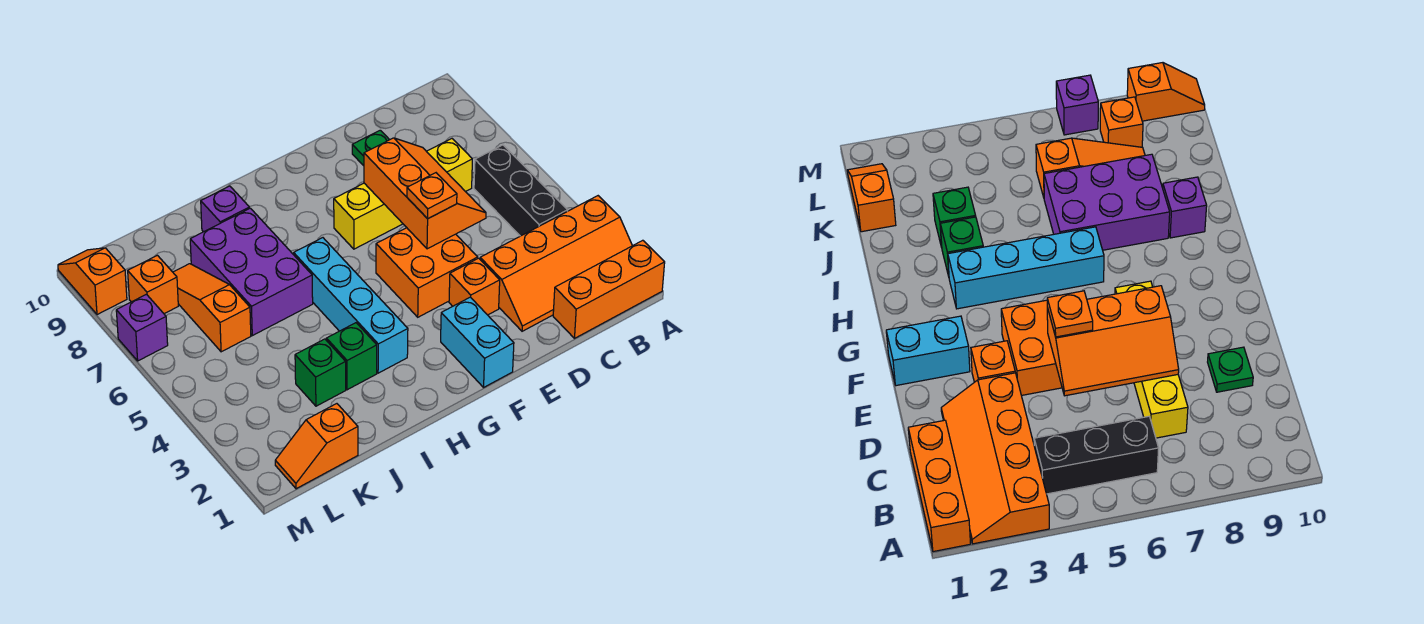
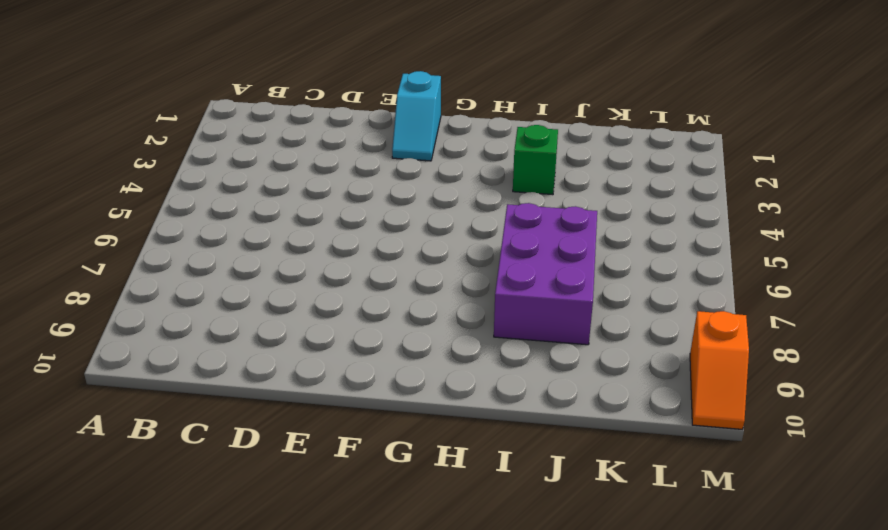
cyan slope F1:F2 level 1 top 1 -> cyan brick F1:F2 level 1
none -> orange brick A1:C1 level 1
none -> orange slope A2:D3 level 1 top 3
none -> black brick B4:B6 level 1

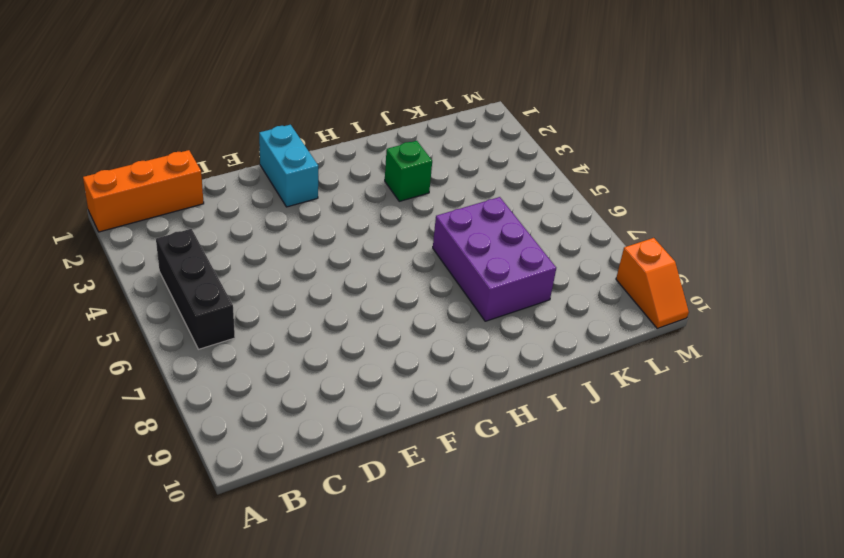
none -> orange slope A2:D3 level 1 top 3
none -> yellow brick C7:F7 level 1
none -> green plate D9 level 1

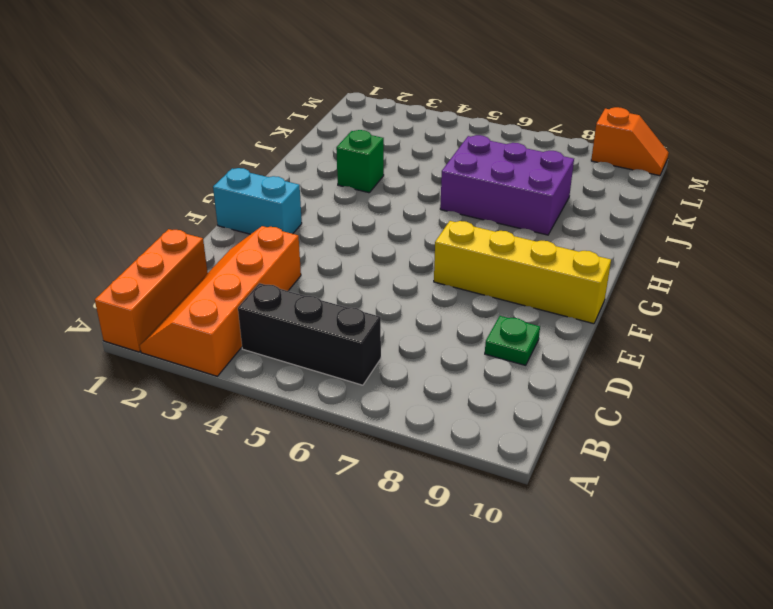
yellow brick F7:F10 level 1 -> yellow brick C7:F7 level 1
none -> orange brick E3 level 1
none -> orange brick E4:F5 level 1
none -> cyan brick H3:H6 level 1

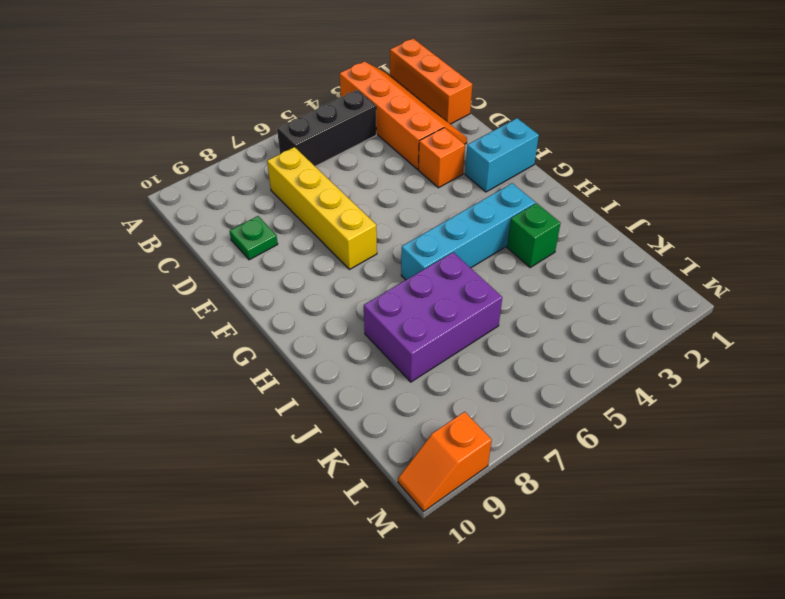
none -> orange brick E4:F5 level 1
none -> purple brick I9 level 1
none -> green brick J3 level 1

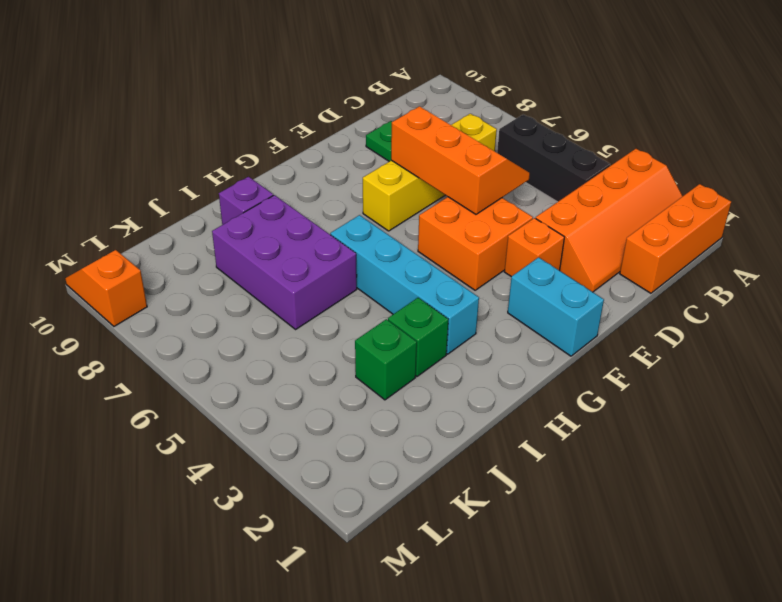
none -> orange slope K1:L1 level 1 top K
none -> orange slope K6:K8 level 1 top 6
none -> orange brick L8 level 1

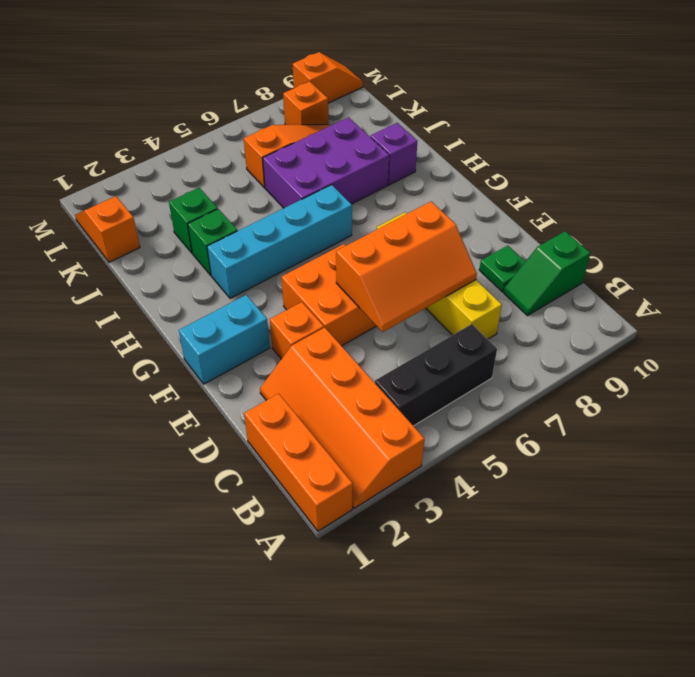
green slope C9:C10 level 1 top 10 -> none
none -> purple brick M7 level 1
none -> orange plate E5 level 3

